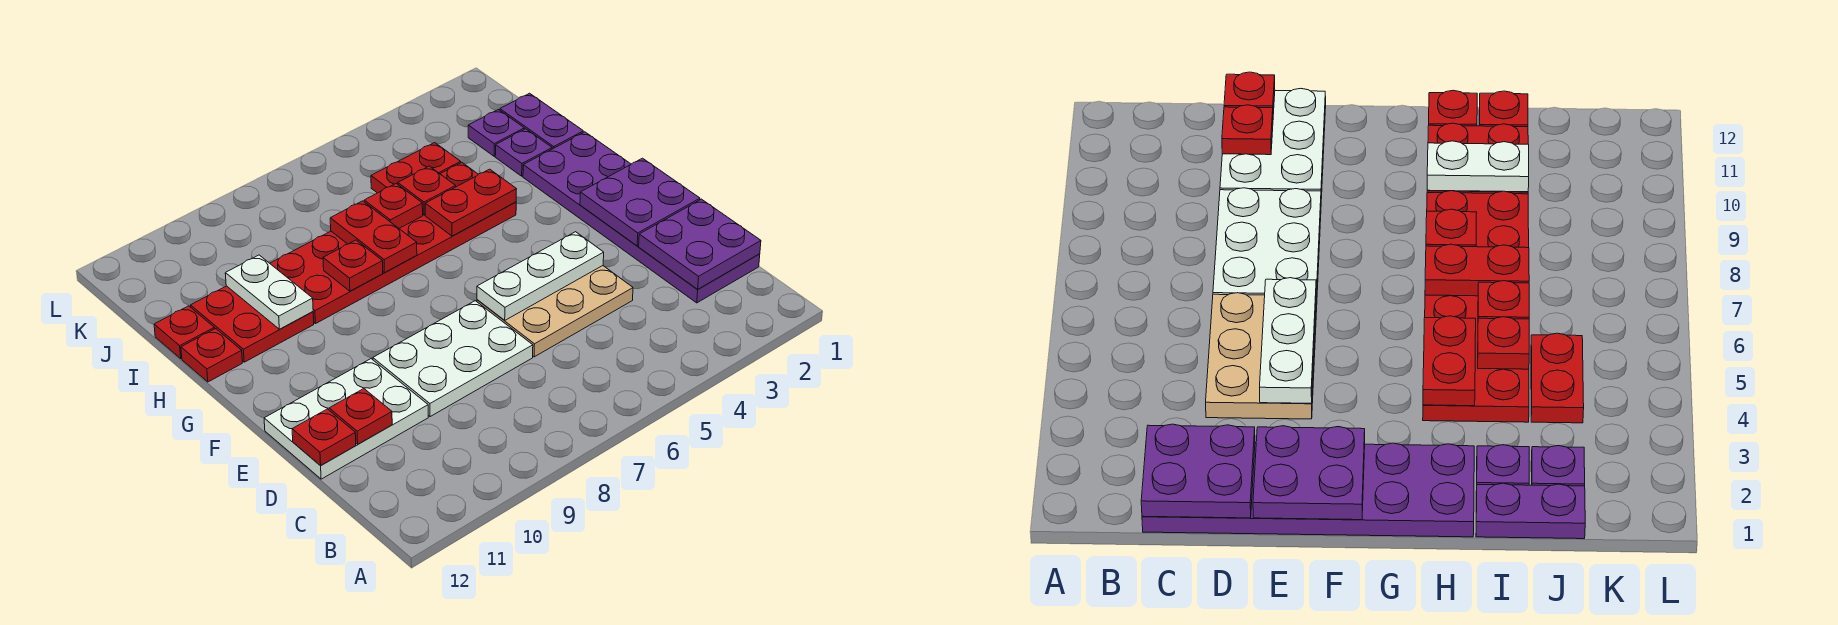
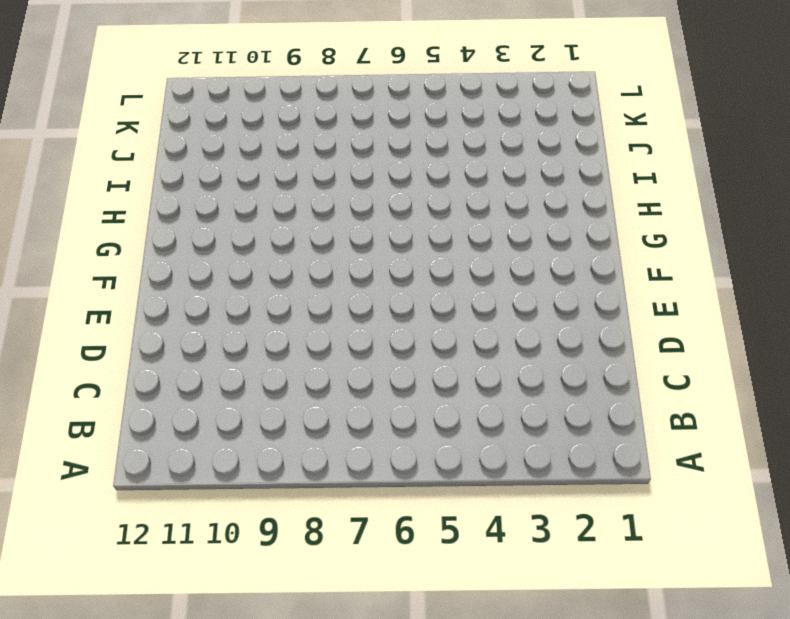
none -> purple plate C1:H2 level 1
none -> tan plate D4:E6 level 1
none -> white plate D7:E9 level 1

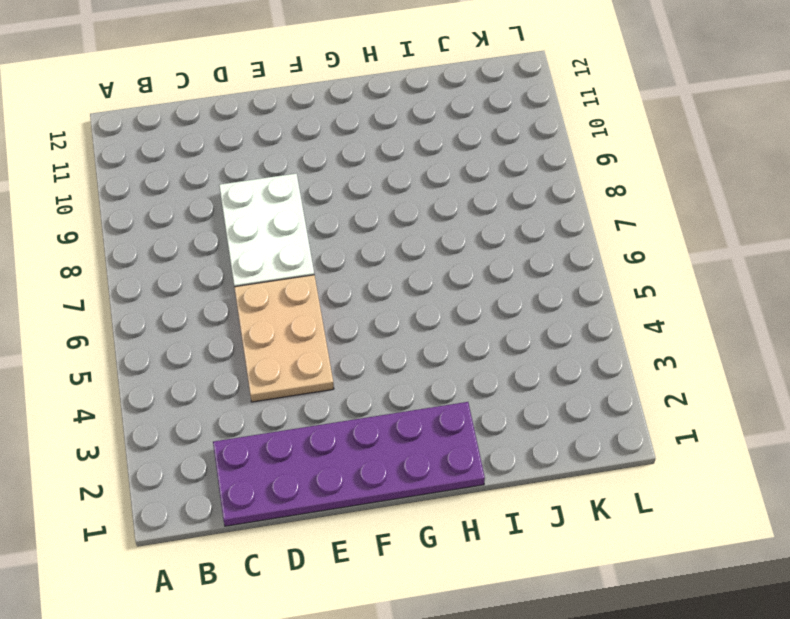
none -> white plate D10:E12 level 1
none -> red plate H4:I9 level 1
none -> red plate H10:I11 level 1

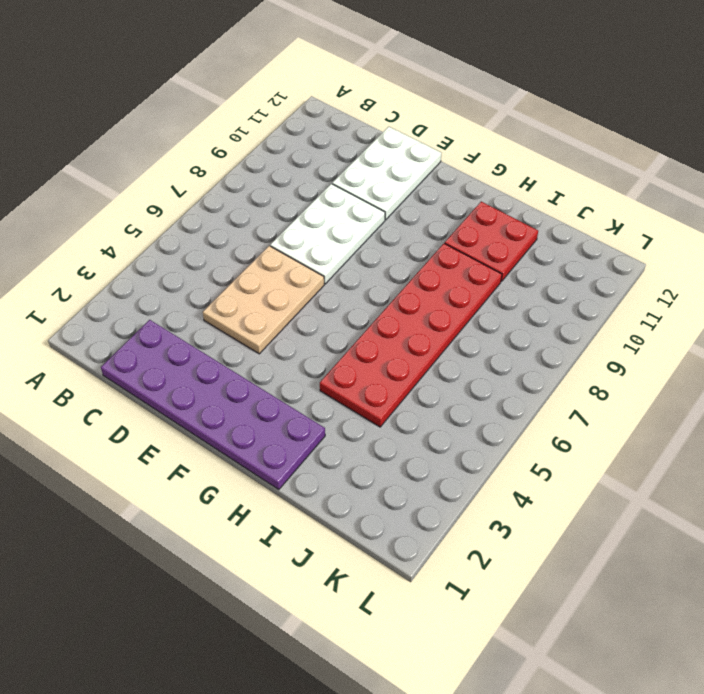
none -> red plate H12 level 1
none -> purple plate I1:J1 level 1
none -> purple plate I2 level 1

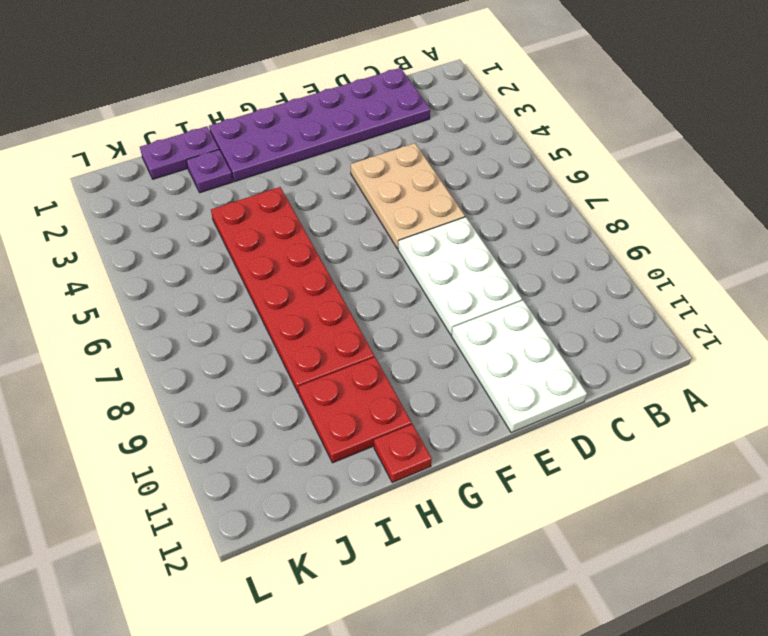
none -> red plate I12 level 1
none -> purple plate J2 level 1
none -> red plate J4:J5 level 1

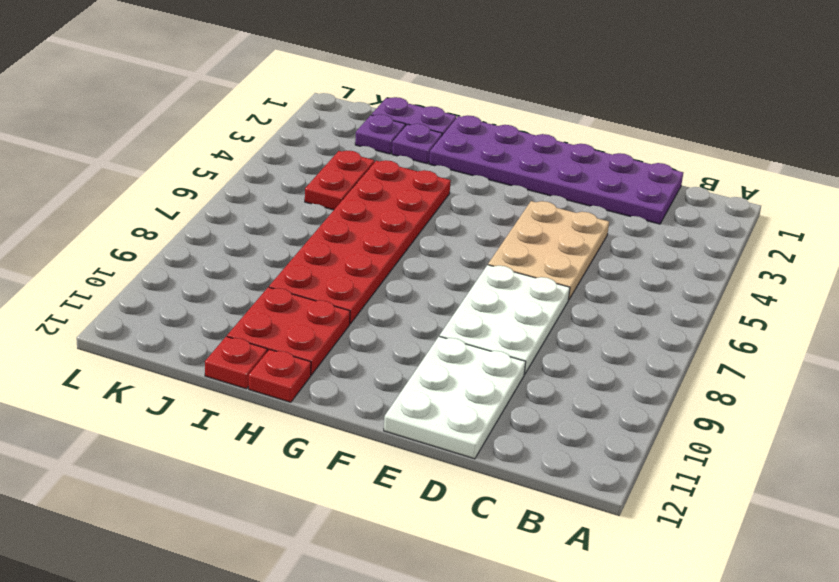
none -> purple plate C1:D2 level 2
none -> red plate D11 level 2
none -> red plate D12 level 2

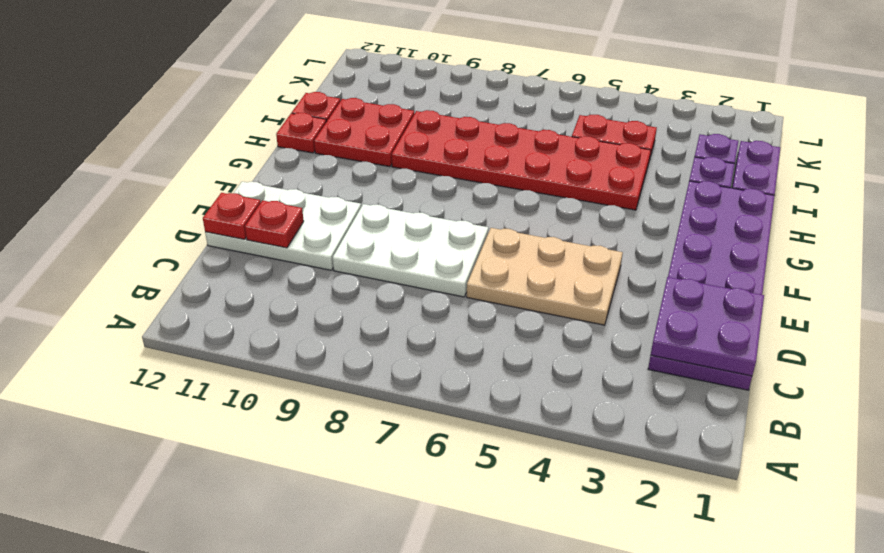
none -> purple plate E1:F2 level 2
none -> white plate E4:E6 level 2
none -> red plate H4:H5 level 2

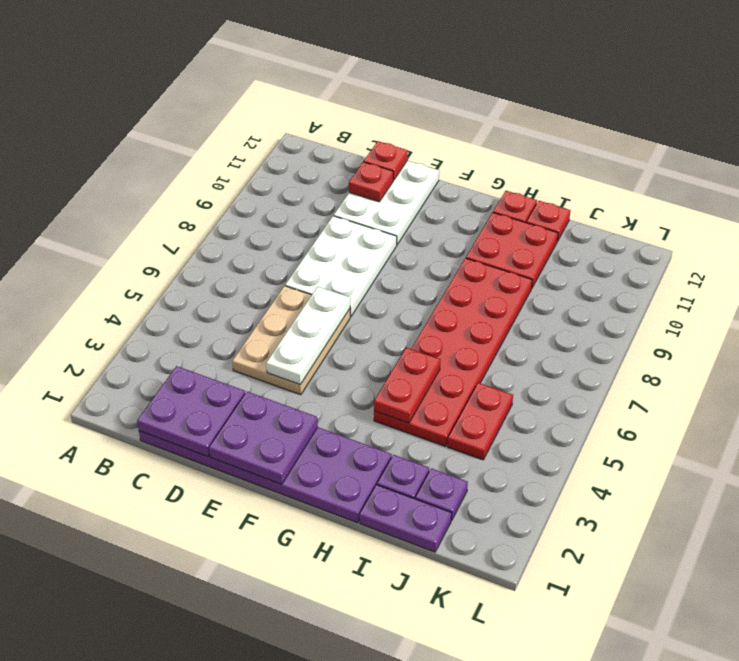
none -> red plate H7:I7 level 2
none -> red plate H8 level 2
none -> white plate H10:I10 level 2

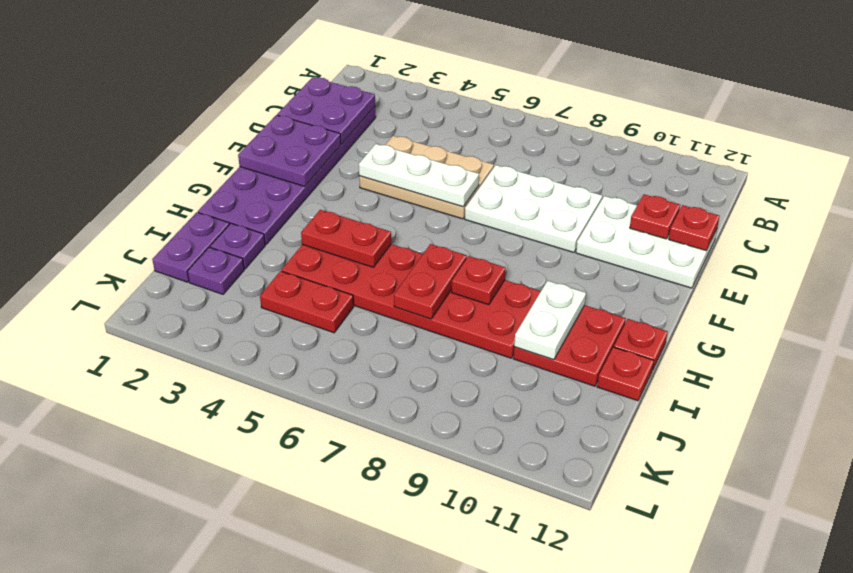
none -> red plate I5 level 2
none -> red plate I6 level 2

